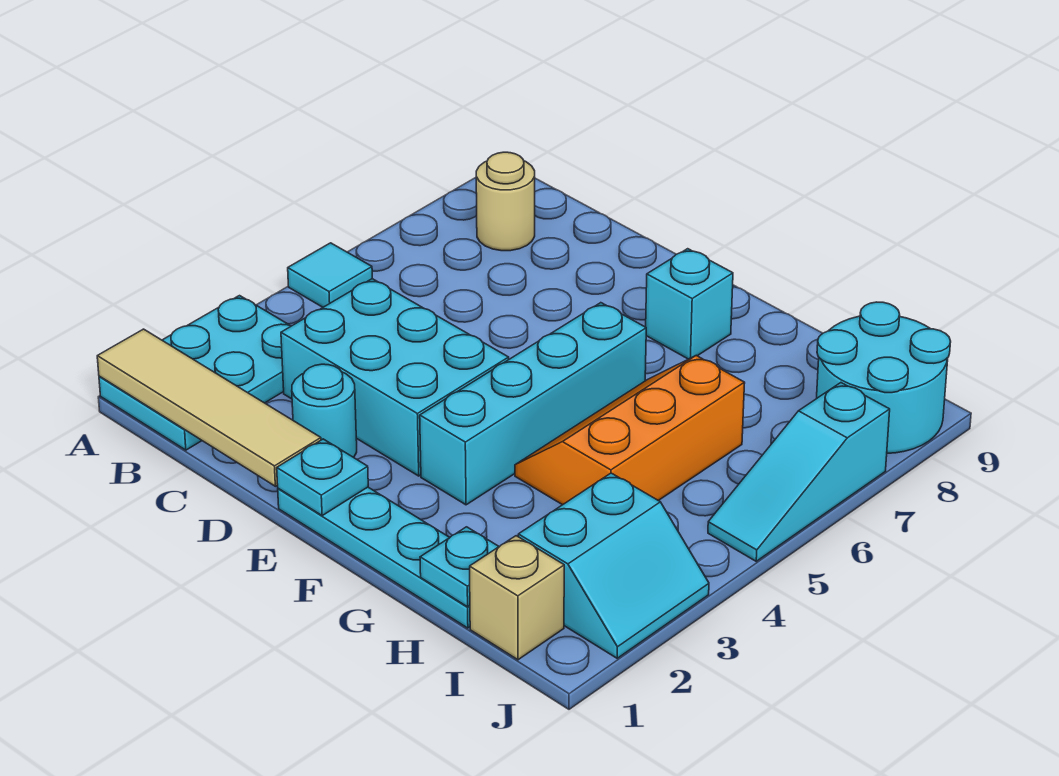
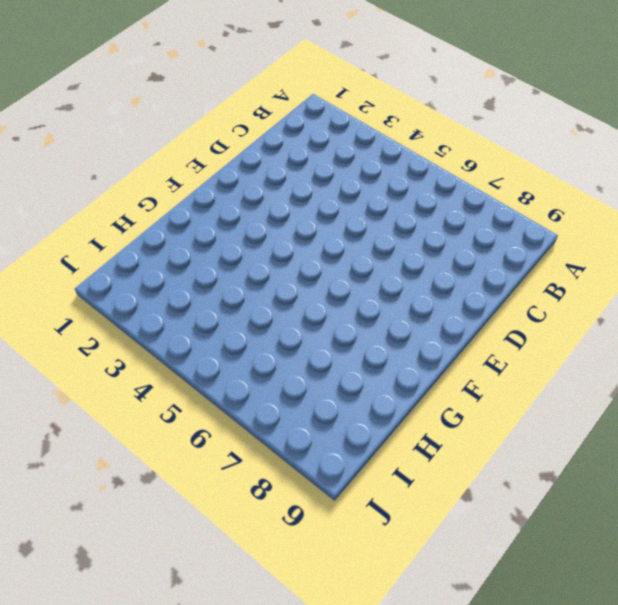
none -> cyan plate A1:B3 level 1
none -> cyan tile A5 level 1
none -> tan round brick B8 level 1

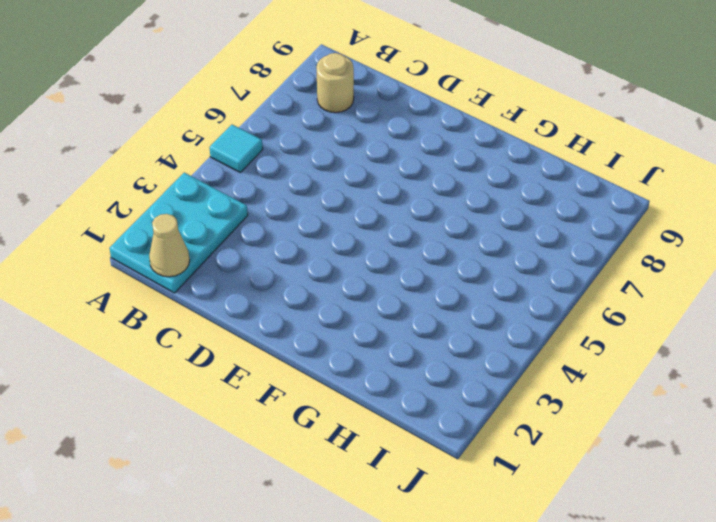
tan cone B1 level 2 -> tan tile A1:D1 level 2
none -> cyan brick C3:E4 level 1
none -> cyan round brick D2 level 1
none -> cyan plate E1:H1 level 1

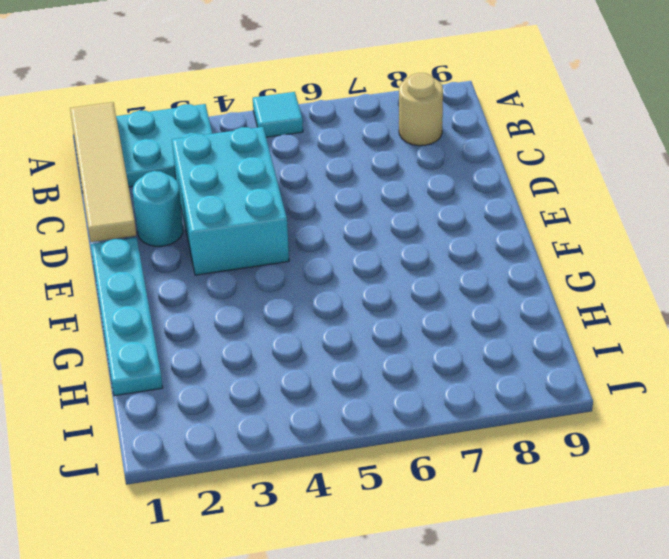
none -> cyan brick F3:F6 level 1
none -> cyan brick F8 level 1
none -> orange slope G4:H6 level 1 top H

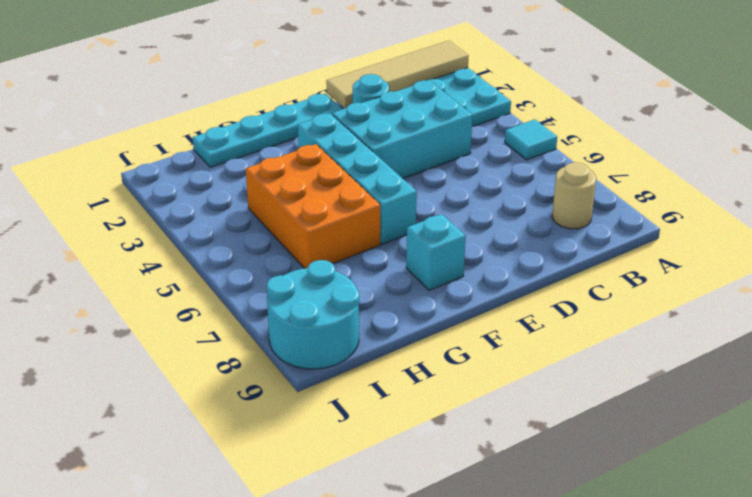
orange brick G4:H6 level 1 -> orange slope G4:H6 level 1 top H
none -> tan brick I1 level 1
none -> cyan slope I2:J3 level 1 top I
none -> cyan slope J5:J7 level 1 top 7

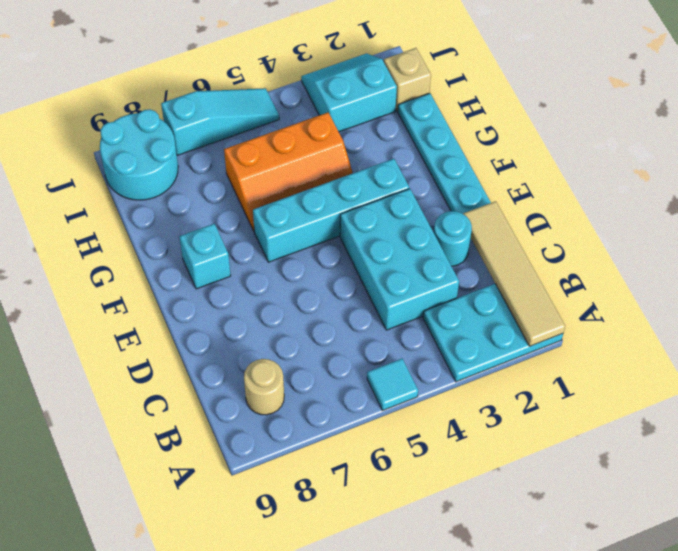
none -> cyan plate E1 level 2
none -> cyan plate H1 level 2

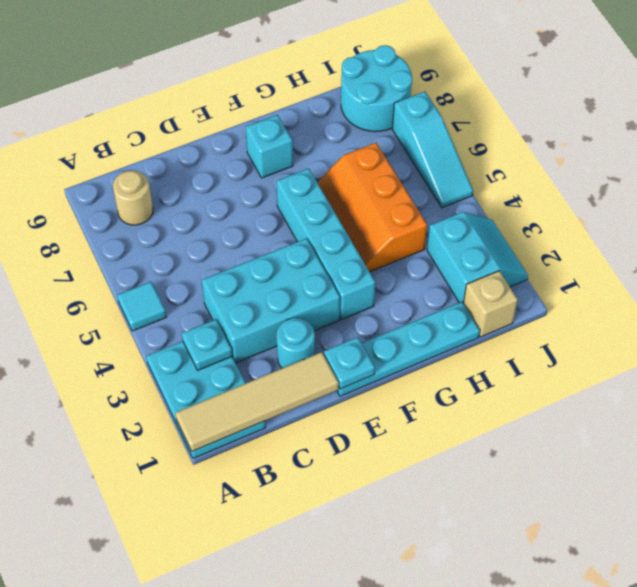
cyan plate B3 level 2 -> cyan plate H1 level 2

